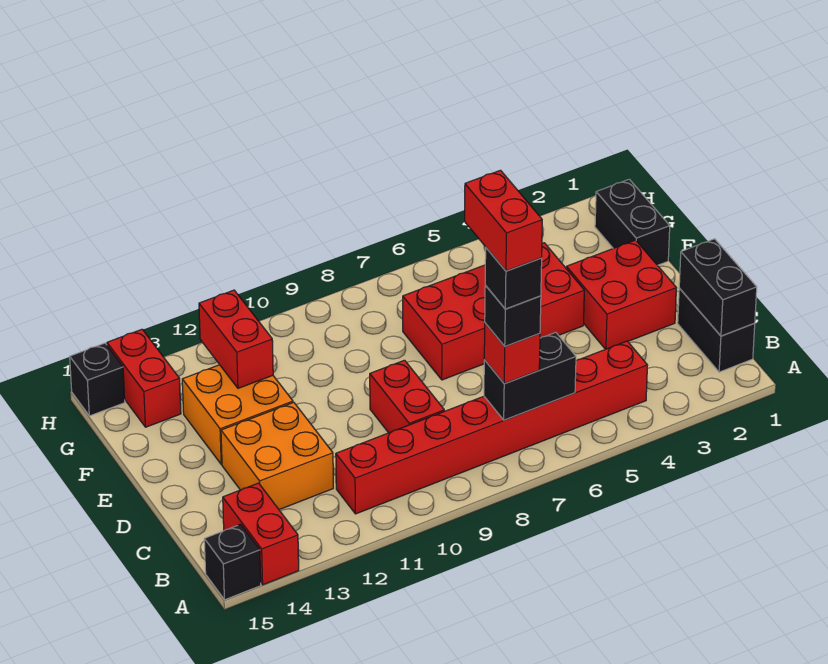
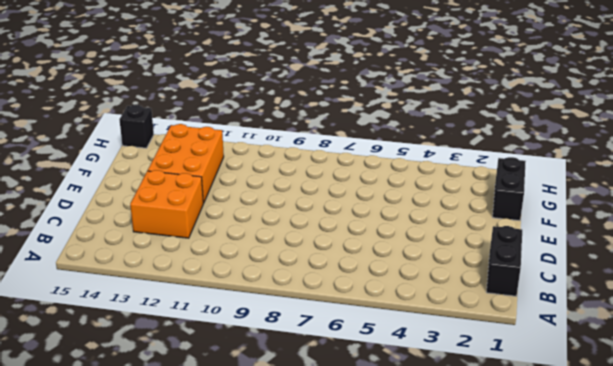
orange brick E12:G13 level 1 -> orange brick E12:F13 level 1
none -> red brick A14:B14 level 1
none -> black brick A15 level 1
none -> red brick B4:B11 level 1

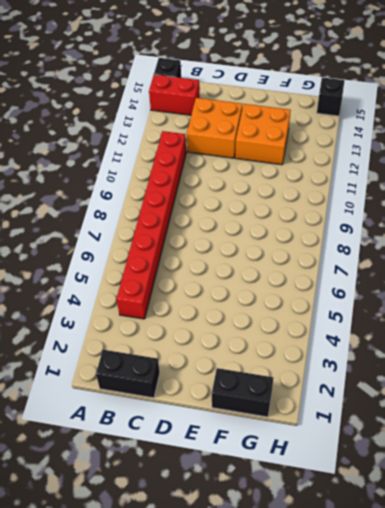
none -> red brick C9:D9 level 1
none -> red brick D2:E3 level 1
none -> red brick E4:F7 level 1

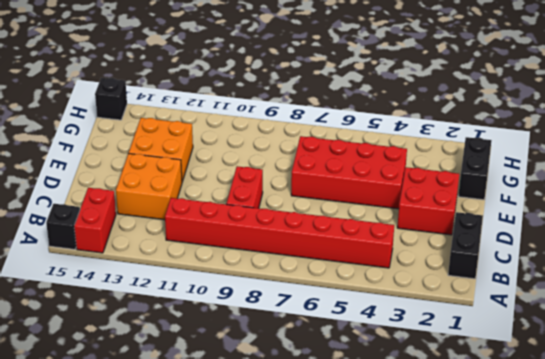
none -> red brick G14:H14 level 1
none -> black brick B1:C1 level 2
none -> black brick B6:B7 level 2

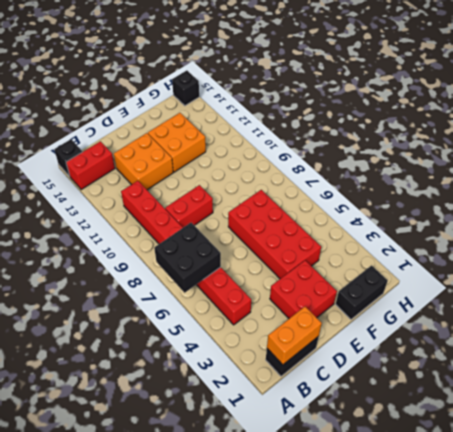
black brick A6:B7 level 2 -> black brick B6:B7 level 2
orange brick B1:C1 level 2 -> black brick B1:C1 level 2
none -> red brick G14:H14 level 1
none -> red brick F12:G12 level 2
none -> red brick B7 level 3

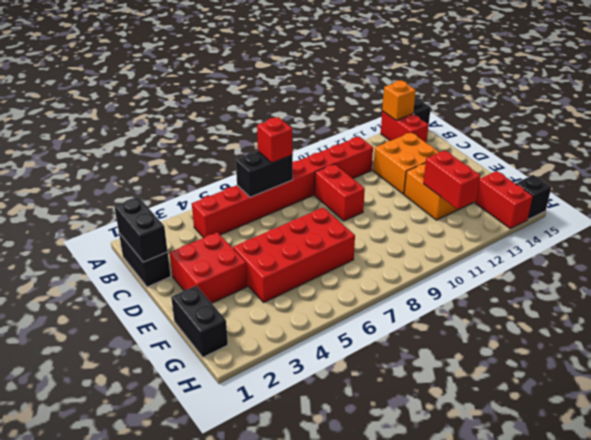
orange brick A14 level 2 -> none
none -> black brick B7 level 4
none -> black brick B7 level 5
none -> red brick B7:C7 level 6

